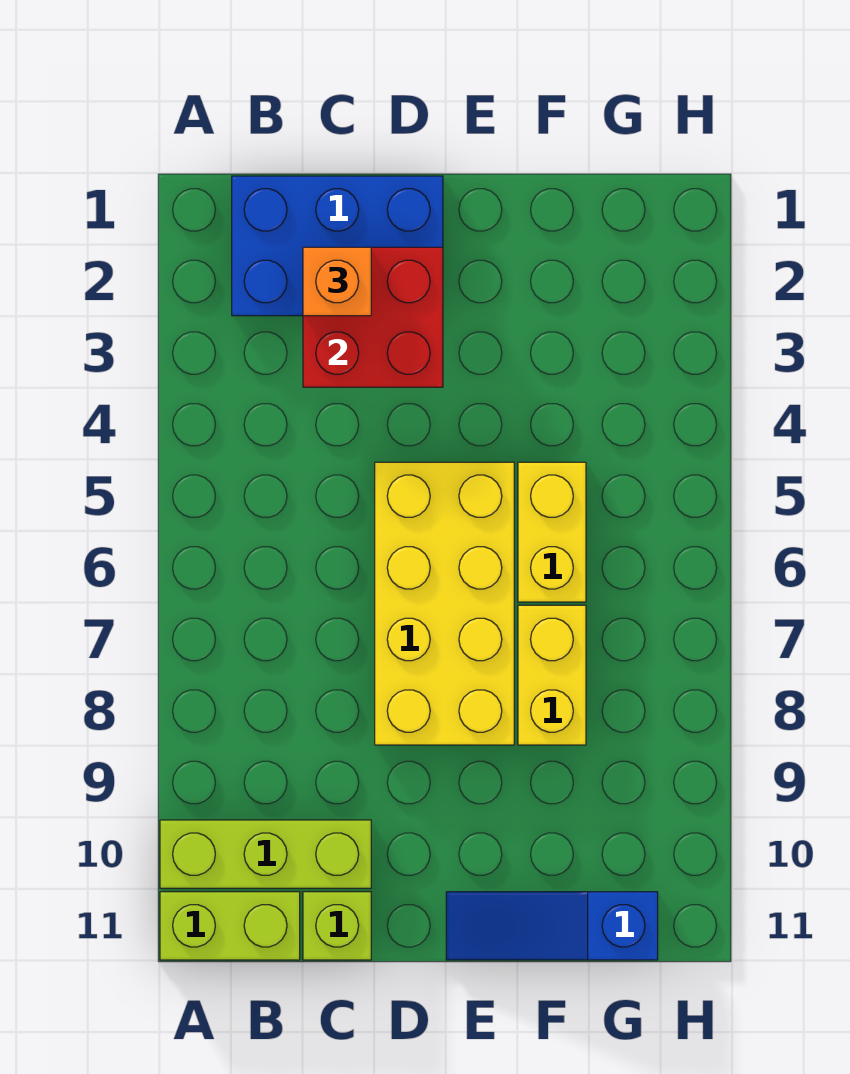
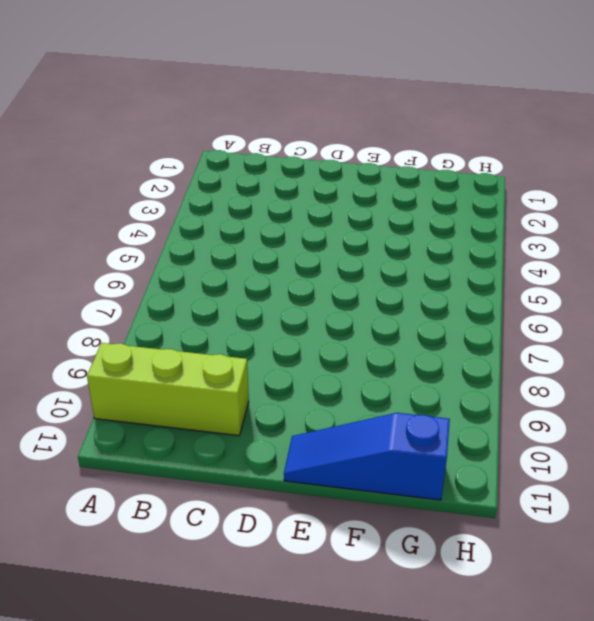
none -> lime brick A11:B11 level 1
none -> blue brick B1:D2 level 1

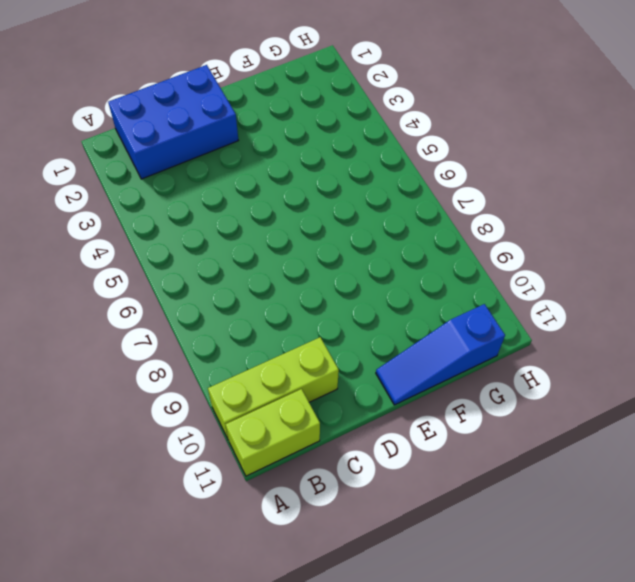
none -> lime brick C11 level 1
none -> yellow brick D5:E8 level 1

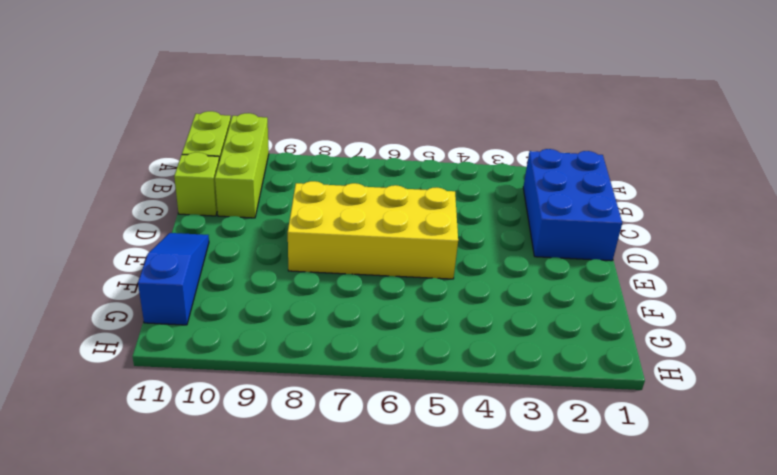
none -> yellow brick F5:F6 level 1
none -> yellow brick F7:F8 level 1

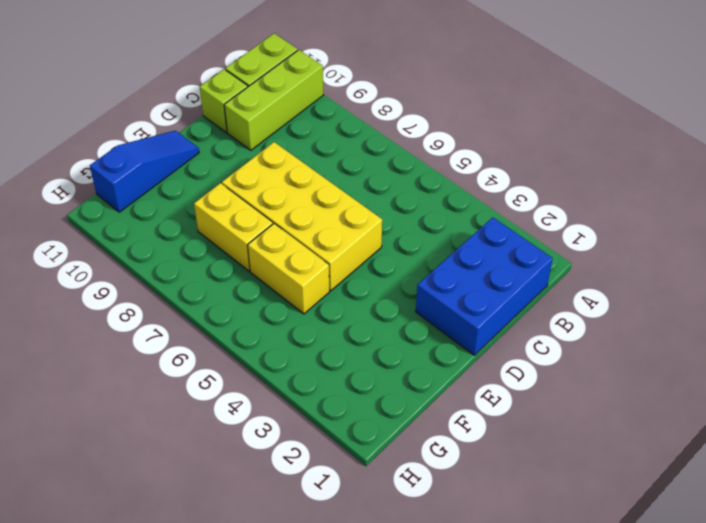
none -> red brick C2:D3 level 2
none -> orange brick C2 level 3

